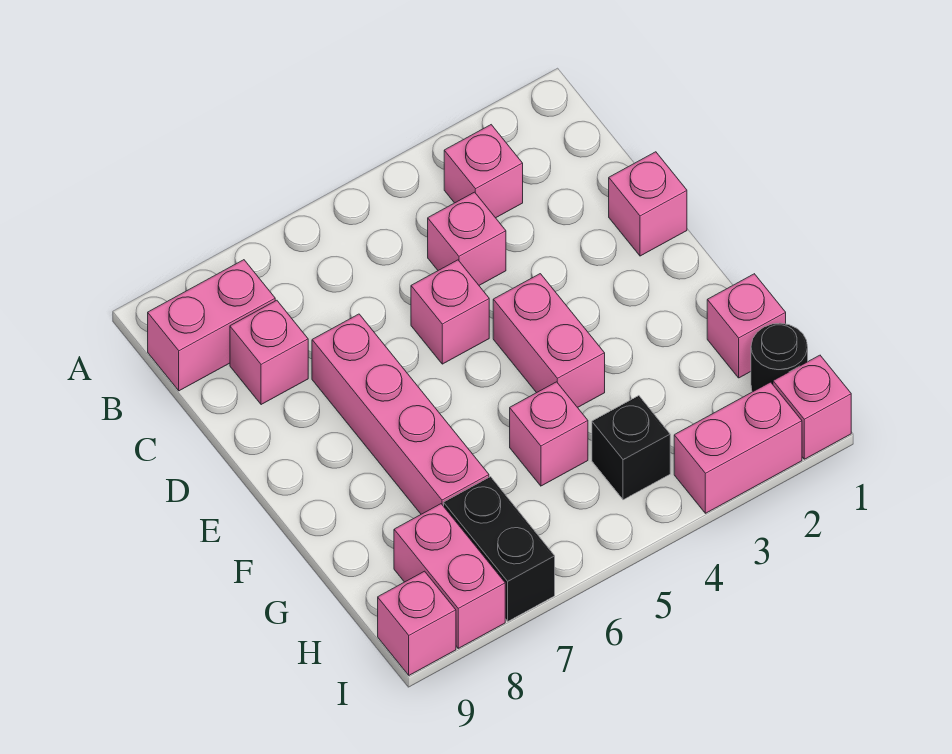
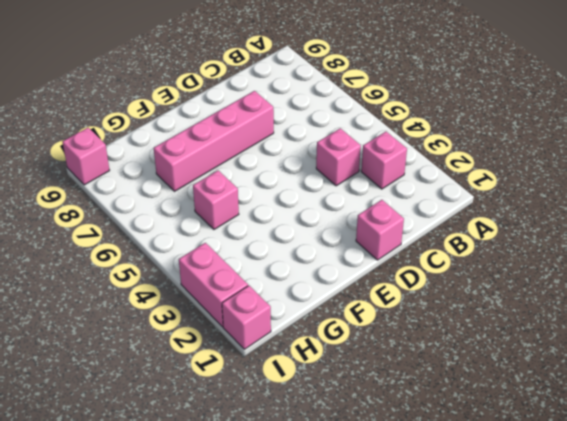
none -> pink brick B8:B9 level 1
none -> pink brick C8 level 1
none -> pink brick D5 level 1

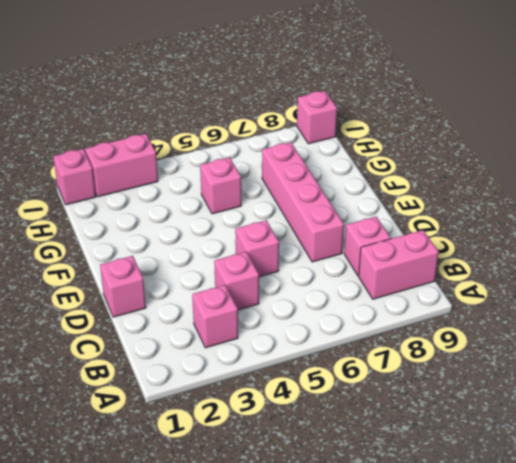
none -> pink brick E4:F4 level 1
none -> pink brick G1 level 1
none -> black round brick H1 level 1

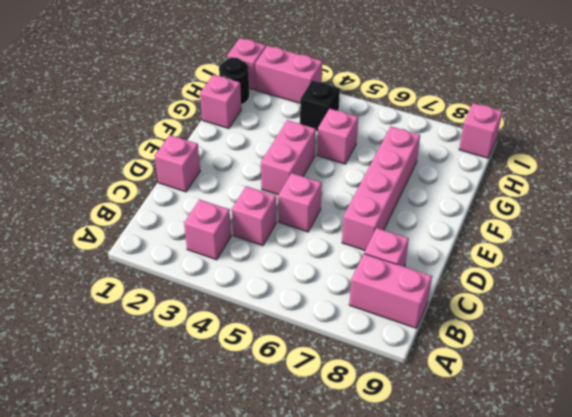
none -> black brick H7:I7 level 1
none -> pink brick H8:I8 level 1

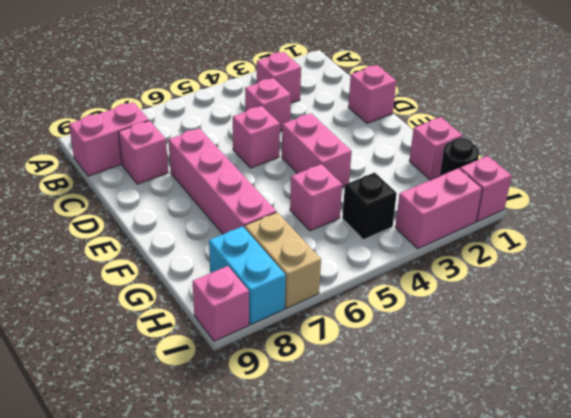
tan brick H7:I7 level 1 -> black brick H7:I7 level 1
cyan brick H8:I8 level 1 -> pink brick H8:I8 level 1

